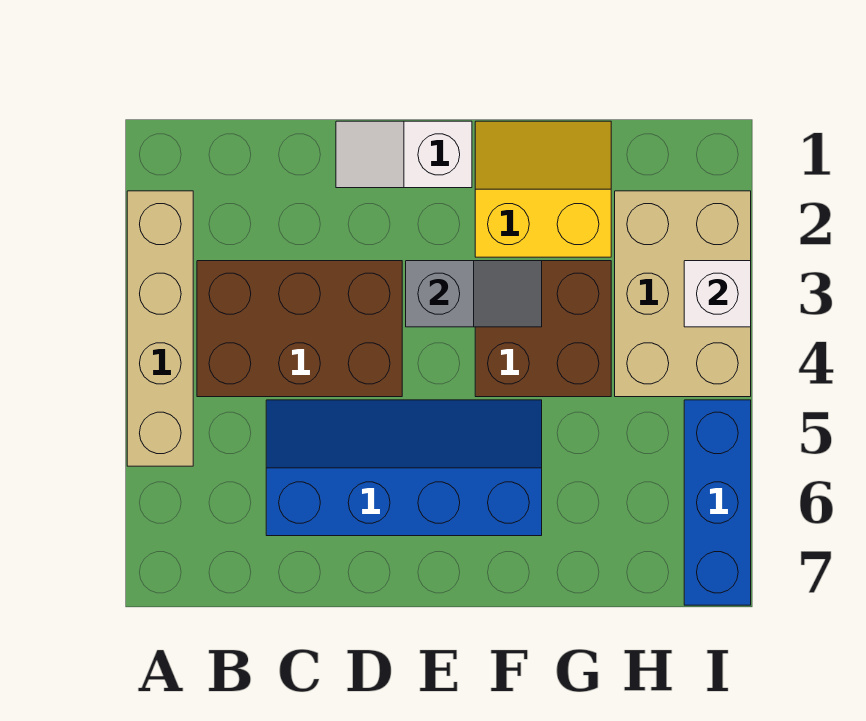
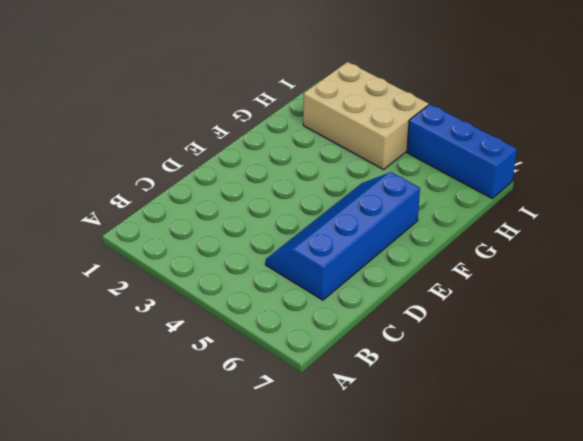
none -> tan brick A2:A5 level 1
none -> brown brick B3:D4 level 1

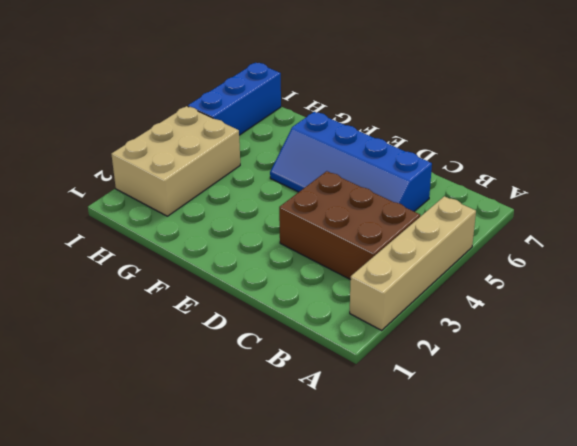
none -> white slope D1:E1 level 1 top E
none -> yellow slope F1:G2 level 1 top 2

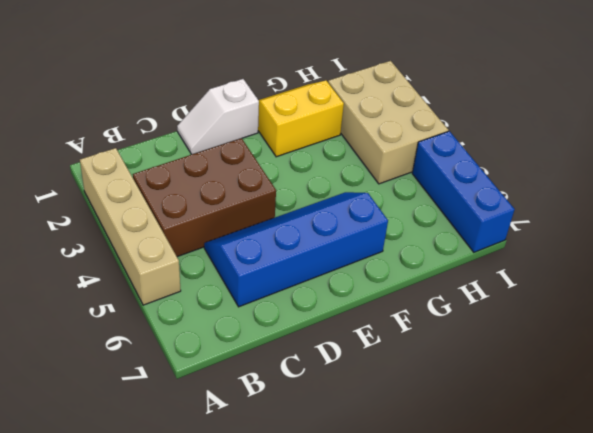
none -> brown brick F3:G4 level 1
none -> grey slope E3:F3 level 2 top E

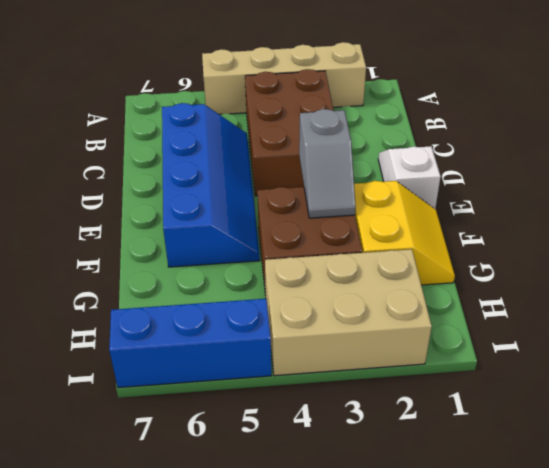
none -> white brick I3 level 2

